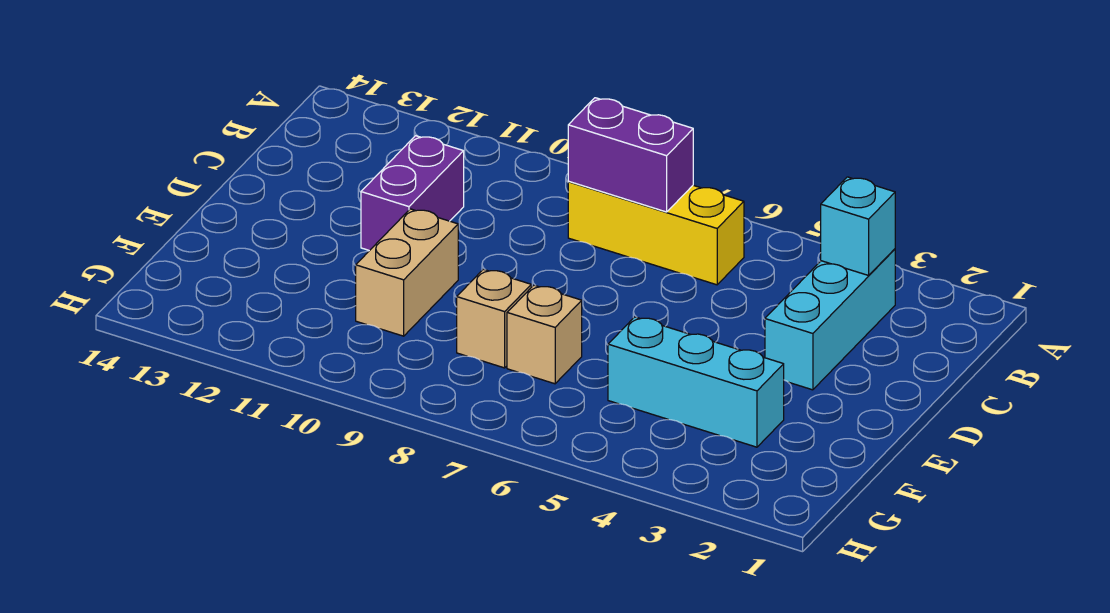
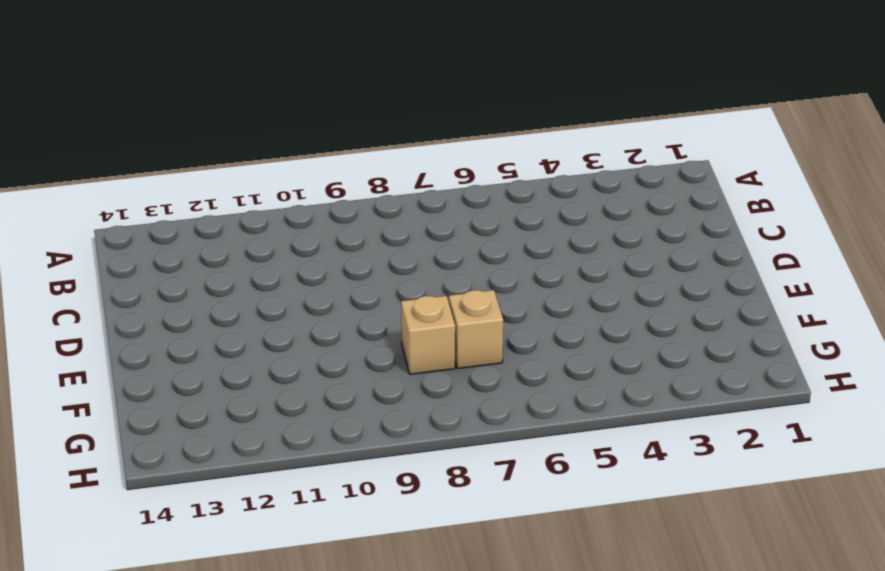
none -> cyan brick B3:D3 level 1
none -> yellow brick B6:B8 level 1

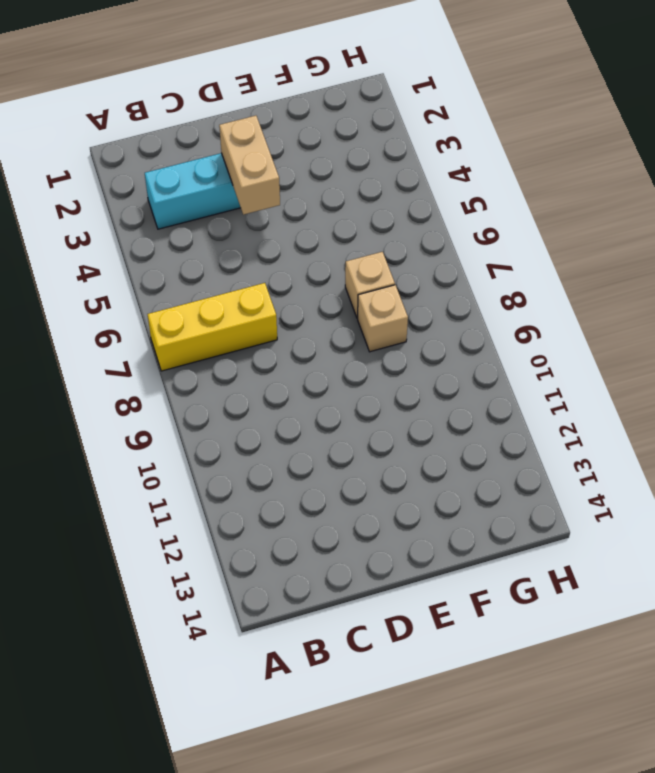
yellow brick A7:C7 level 1 -> yellow brick B6:B8 level 1
tan brick D3:D4 level 2 -> tan brick E10:F10 level 1
none -> purple brick C11:D11 level 1
none -> cyan brick F3:F5 level 1

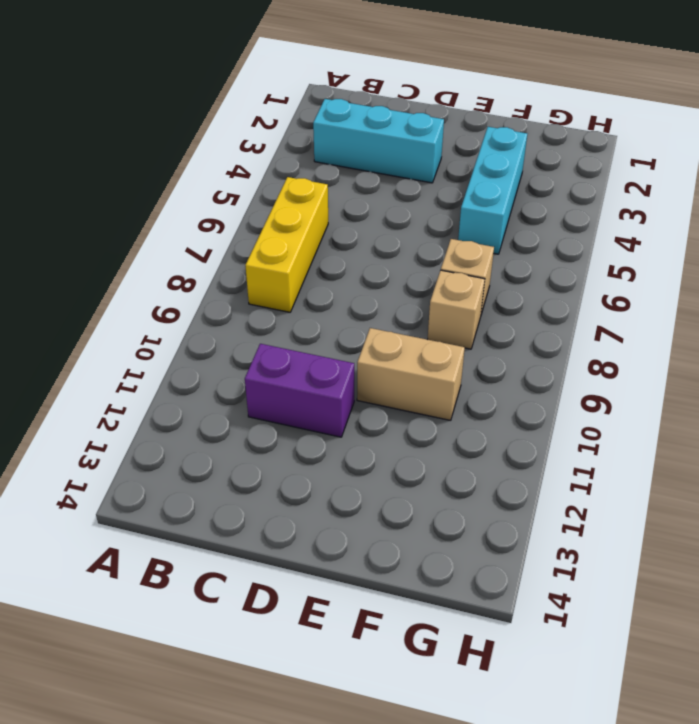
none -> cyan brick B3 level 2
none -> purple brick B7:B8 level 2

